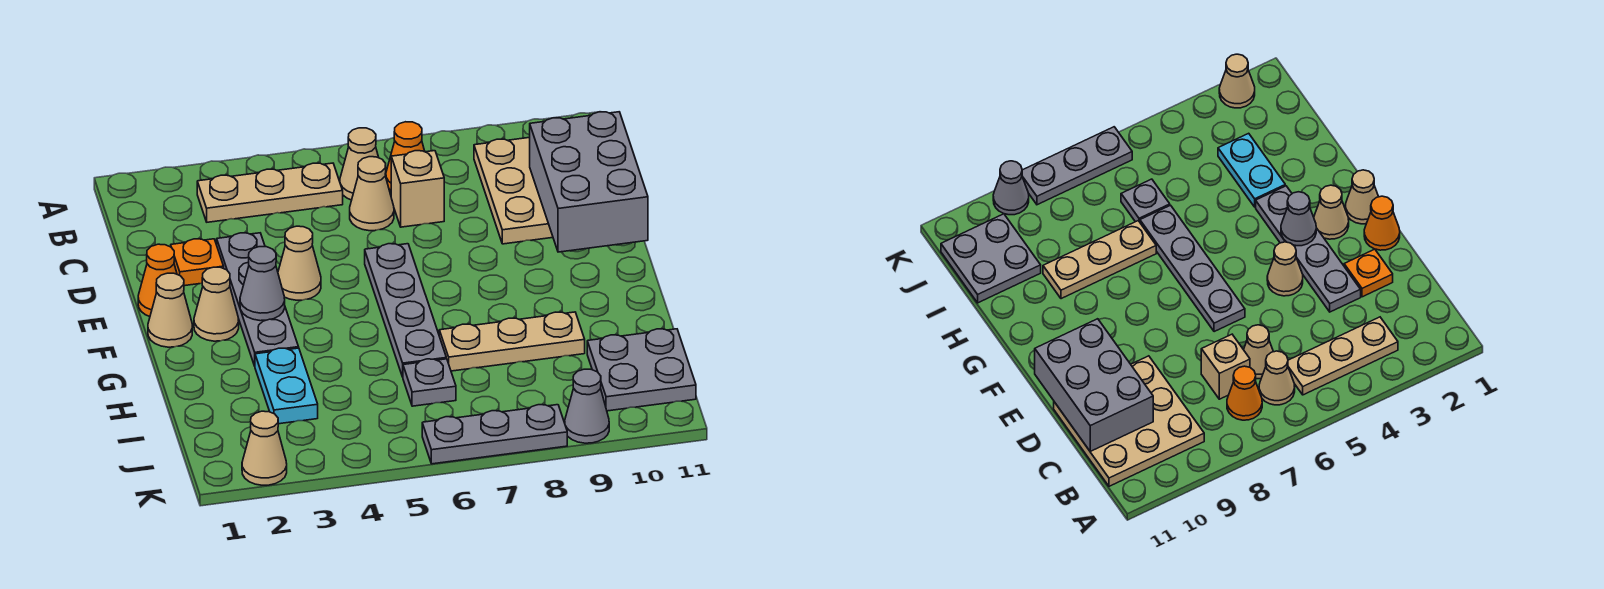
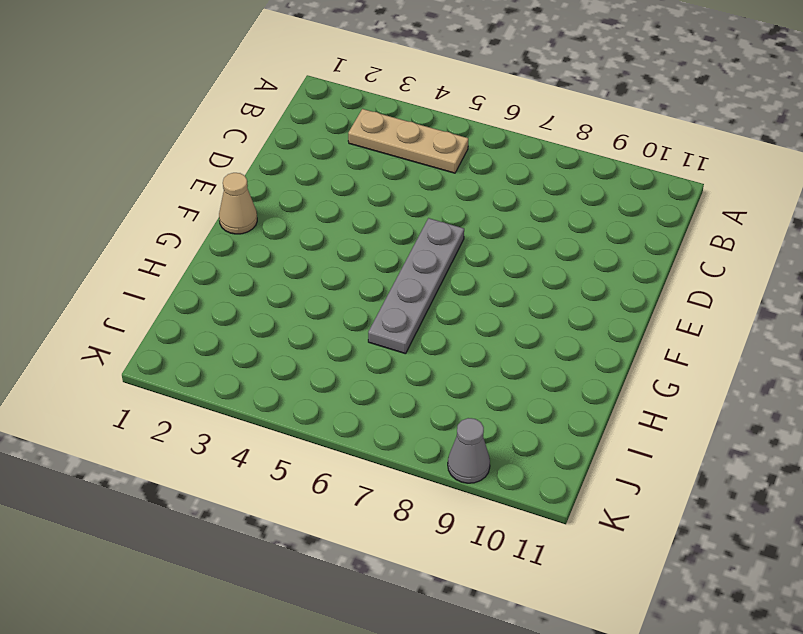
none -> tan cone B6 level 1
none -> orange cone B7 level 1
none -> tan plate B9:D11 level 1

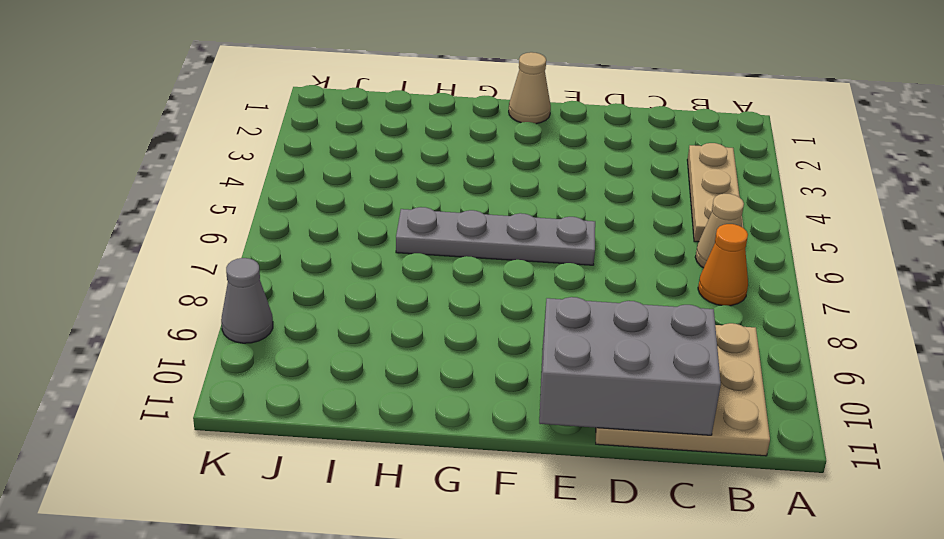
none -> tan cone C6 level 1
none -> tan brick C7 level 1
none -> orange plate D2 level 1

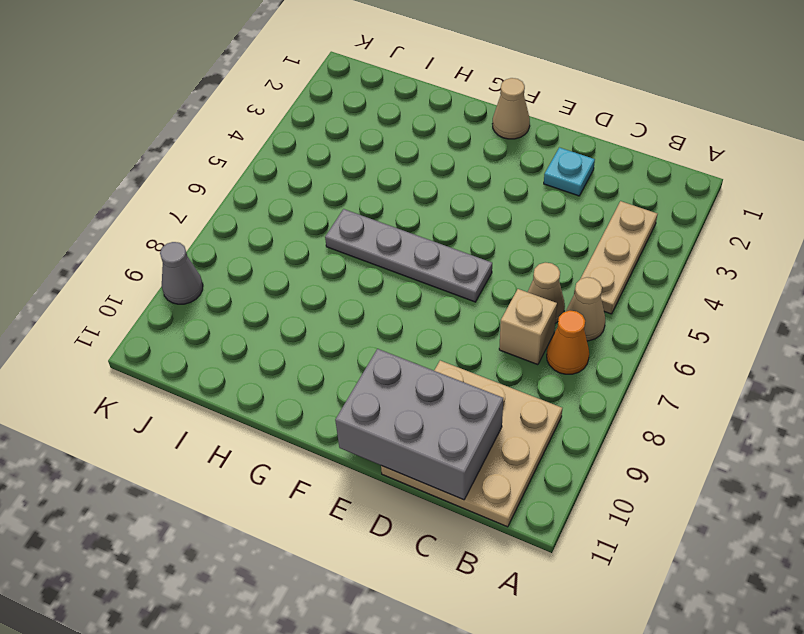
cyan plate D2 level 1 -> orange plate D2 level 1
none -> grey plate D3:G3 level 1
none -> orange cone E1 level 1
none -> tan cone E4 level 1

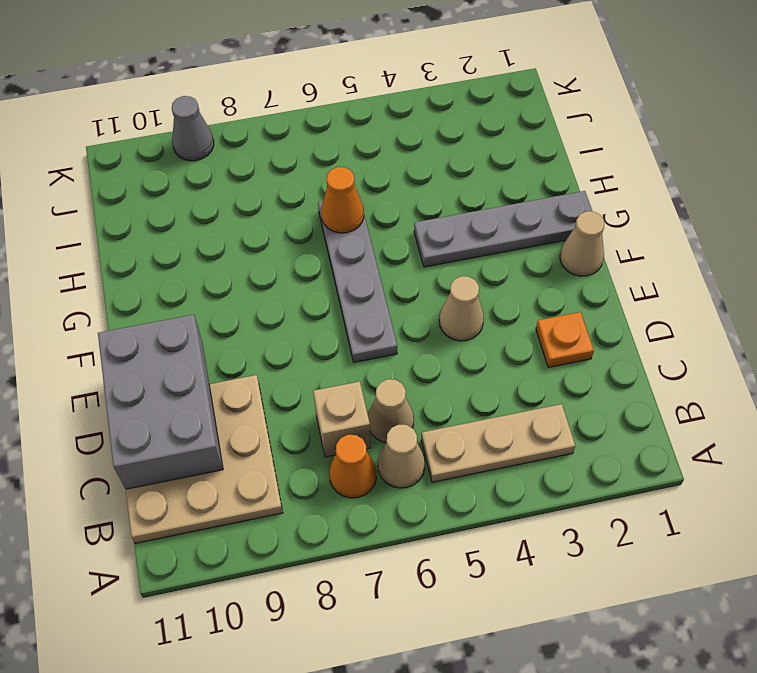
grey plate G1:G4 level 1 -> grey plate D3:G3 level 1
orange cone H6 level 2 -> orange cone E1 level 1
none -> tan cone F2 level 1
none -> cyan plate H3:I3 level 1
none -> tan plate H7:H9 level 1

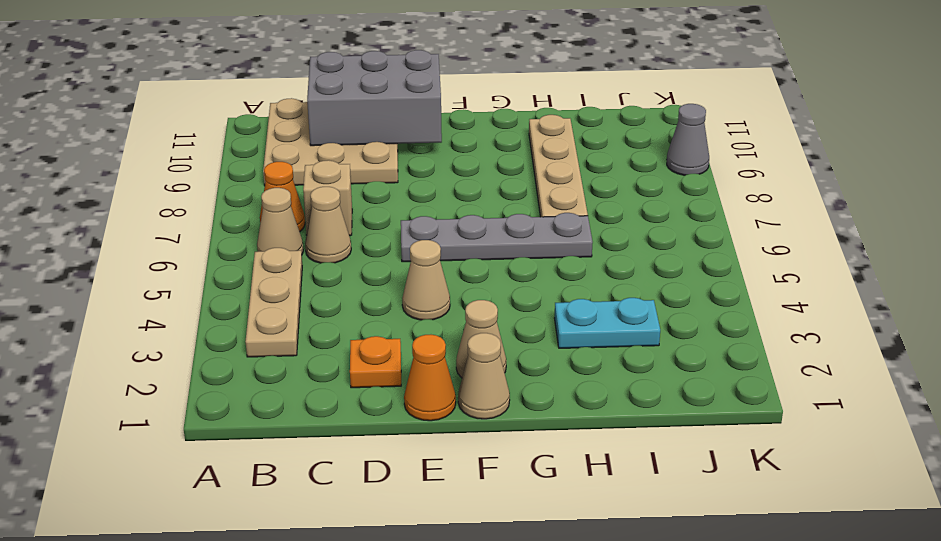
tan plate H7:H10 level 1 -> tan plate H7:H9 level 1
none -> grey plate D3:G3 level 1
none -> grey plate I6 level 1
none -> grey plate I10:J11 level 1

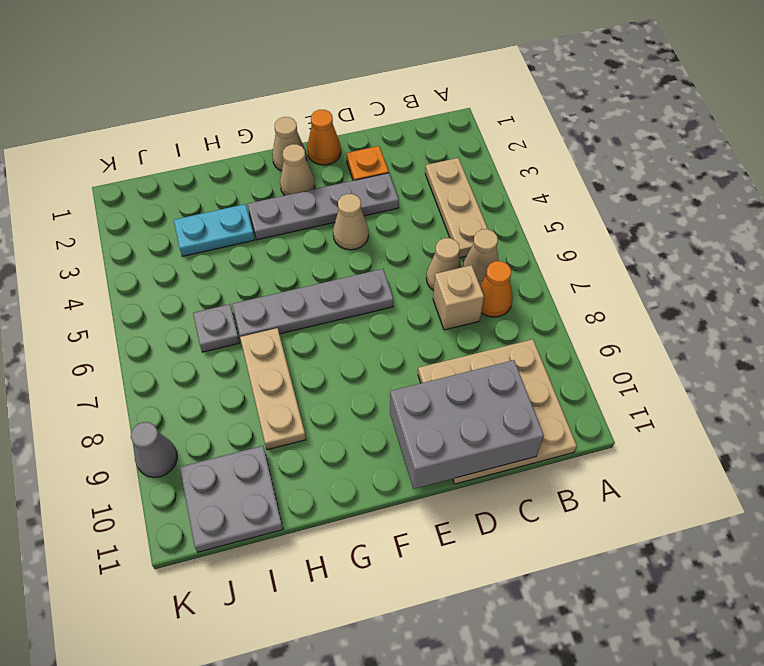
none -> tan cone K2 level 1
none -> grey plate K6:K8 level 1
none -> grey cone F3 level 2

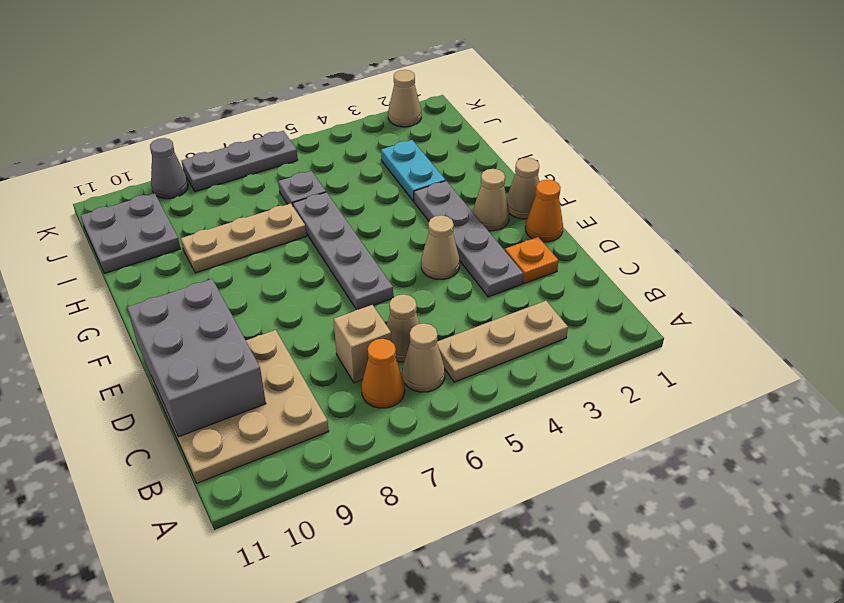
none -> grey cone F3 level 2

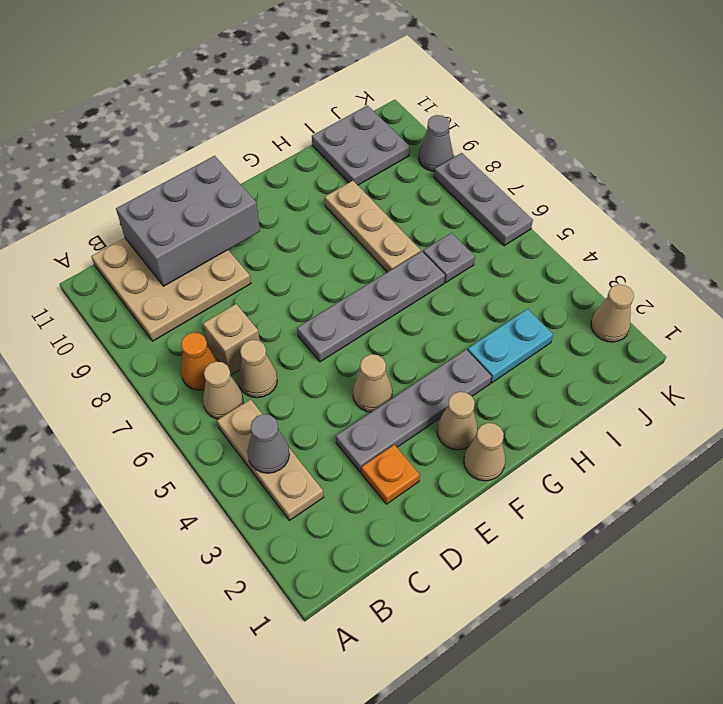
grey cone B4 level 2 -> grey cone F3 level 2
none -> orange cone E1 level 1

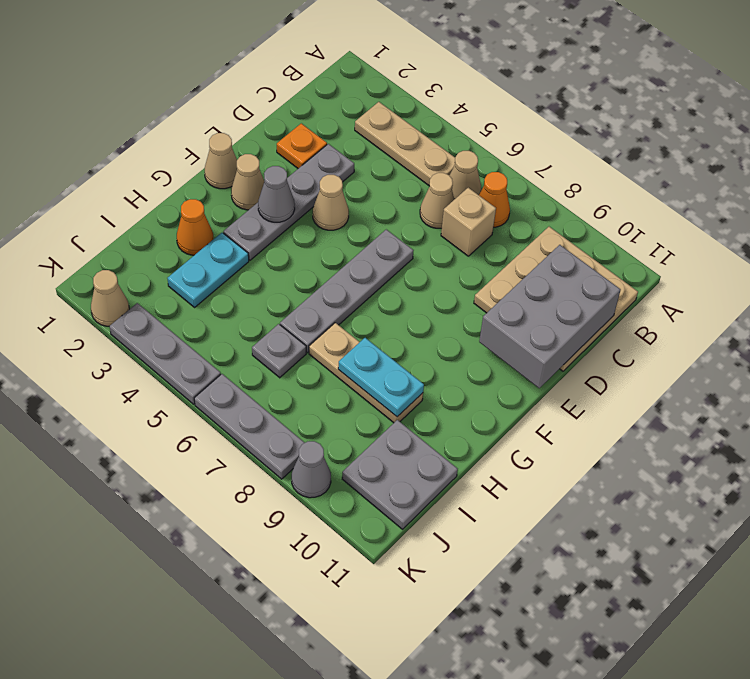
orange cone H2 level 1 -> orange cone E1 level 1
cyan plate H8:H9 level 2 -> none
grey plate K3:K5 level 1 -> none

